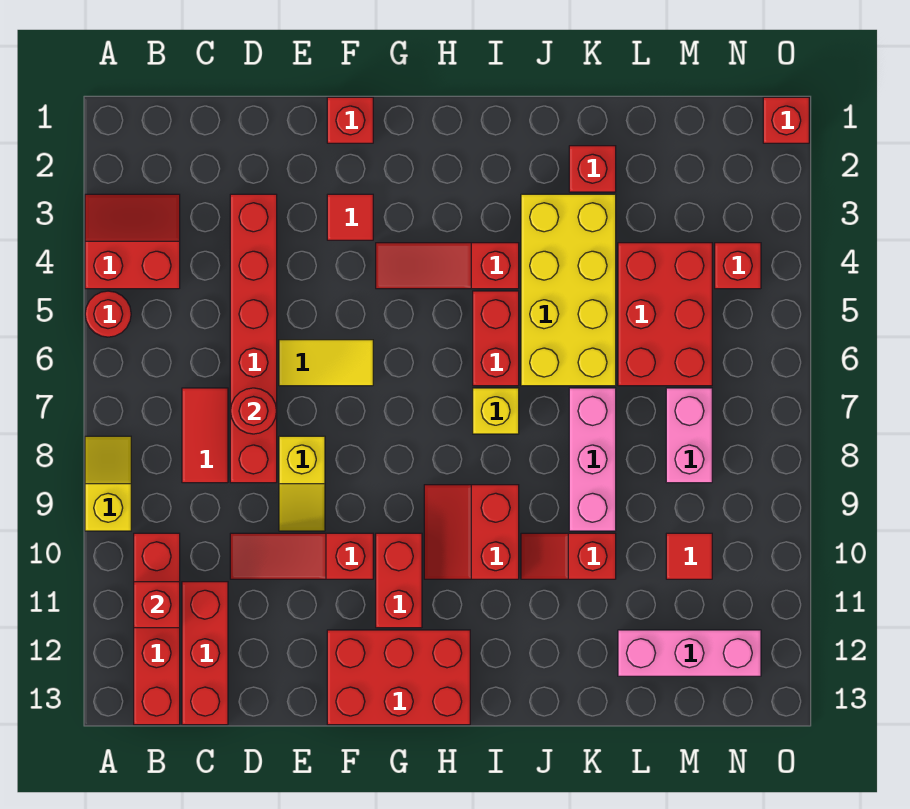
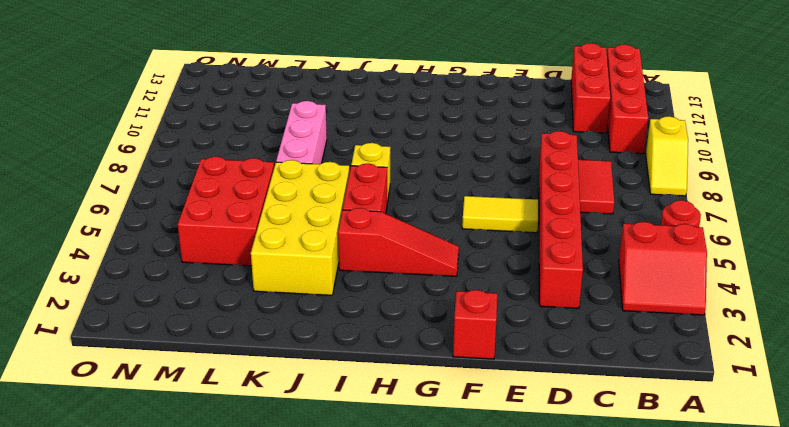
none -> red slope D10:F10 level 1 top F
none -> yellow slope E8:E9 level 1 top 8
none -> red tile F3 level 1
none -> red brick F12:H13 level 1

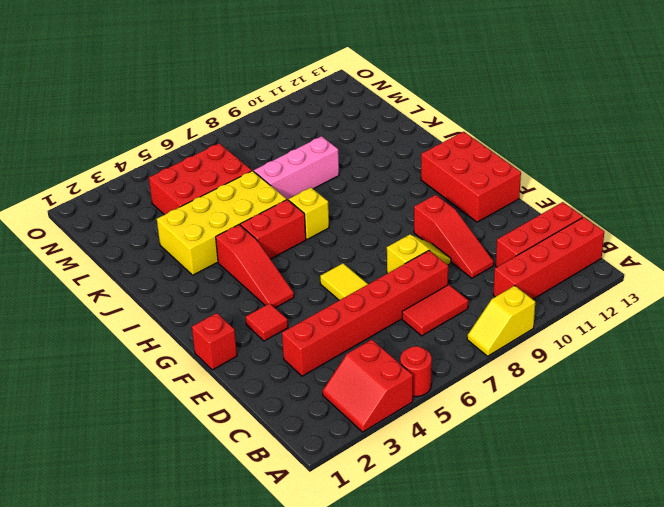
none -> red brick G10:G11 level 1
none -> red slope H9:I10 level 1 top I
none -> red slope J10:K10 level 1 top K
none -> red brick K2 level 1

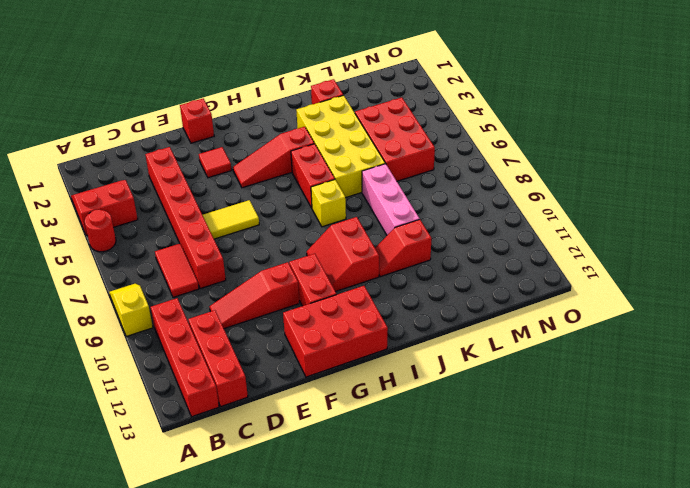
none -> yellow slope E8:E9 level 1 top 8
none -> pink brick L12:N12 level 1
none -> pink brick M7:M8 level 1
none -> red tile M10 level 1

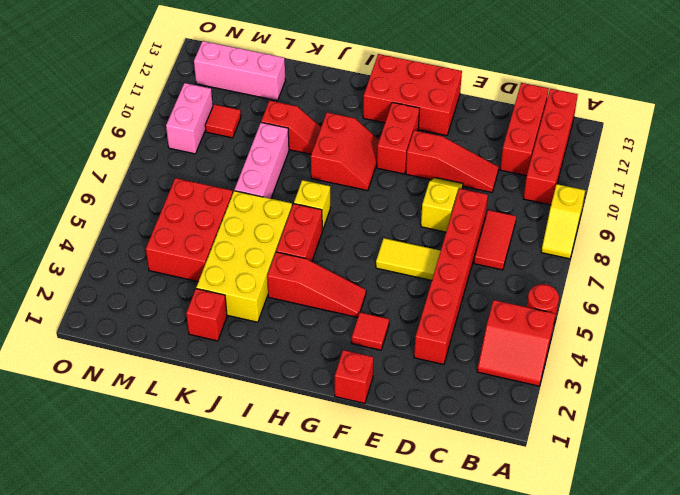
pink brick N9:N10 level 1 -> pink brick M7:M8 level 1
none -> red brick N4 level 1
none -> red brick O1 level 1
none -> red brick B11 level 2
none -> red round brick D7 level 2

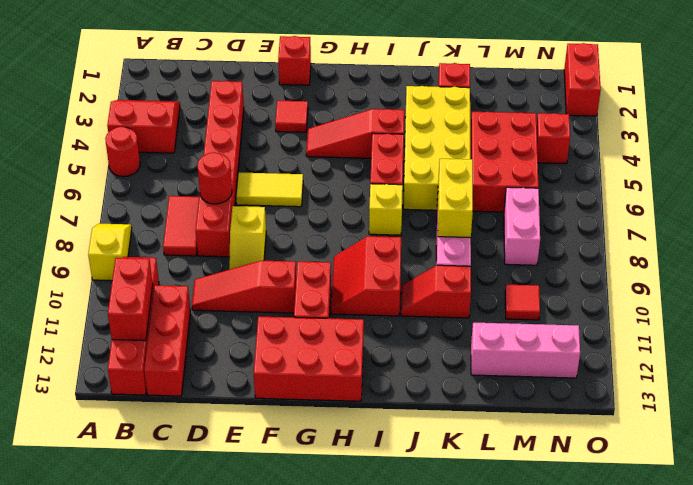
red brick B11:B12 level 2 -> red brick B11 level 2
yellow brick K7:K8 level 2 -> none
red brick O1:O2 level 1 -> red brick O1 level 1

